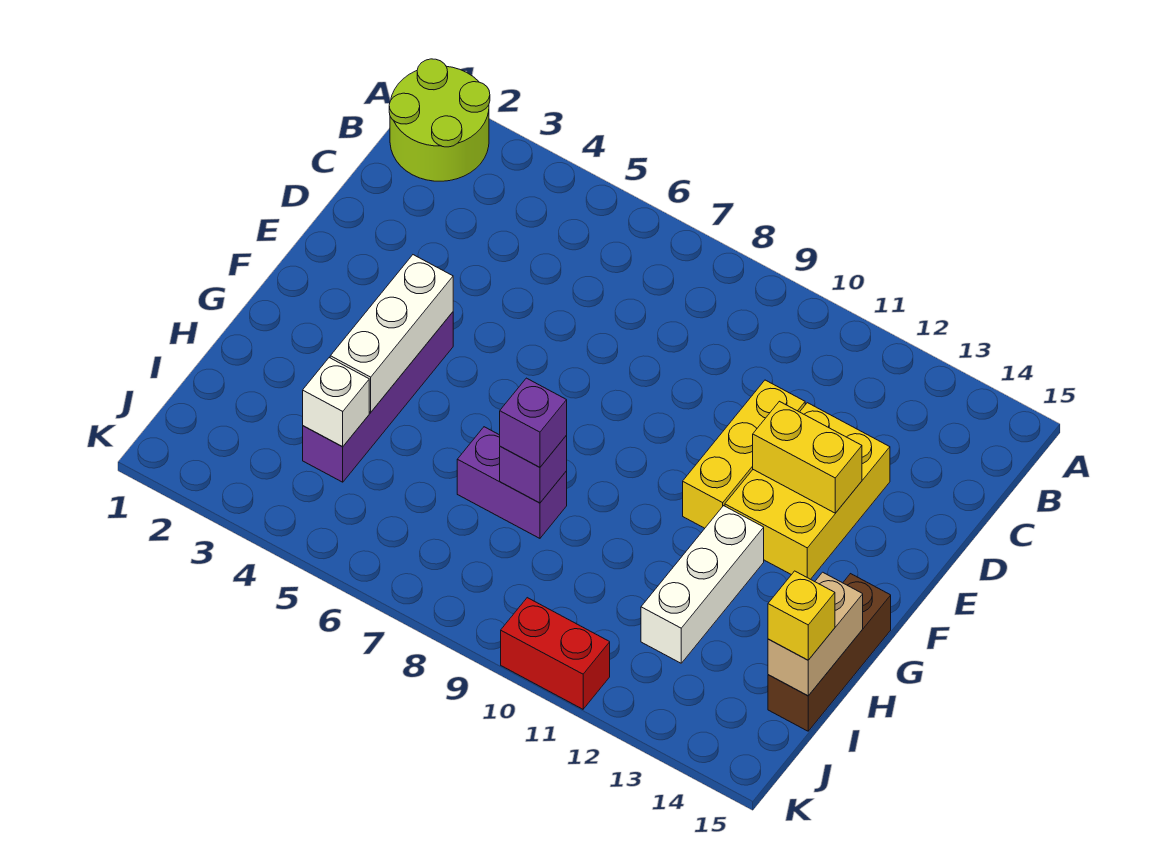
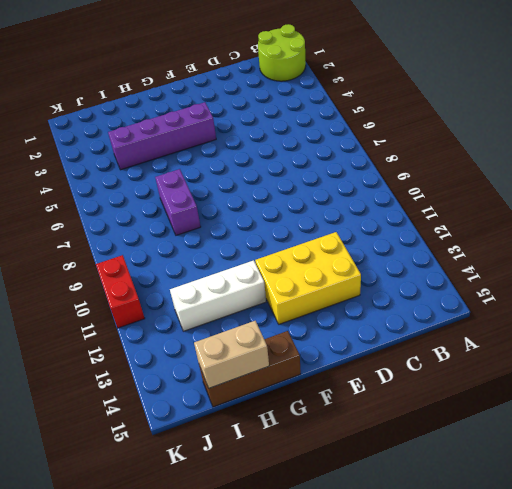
none -> yellow brick D11:F11 level 1
none -> yellow brick E12:E13 level 2
none -> white brick F4:H4 level 2

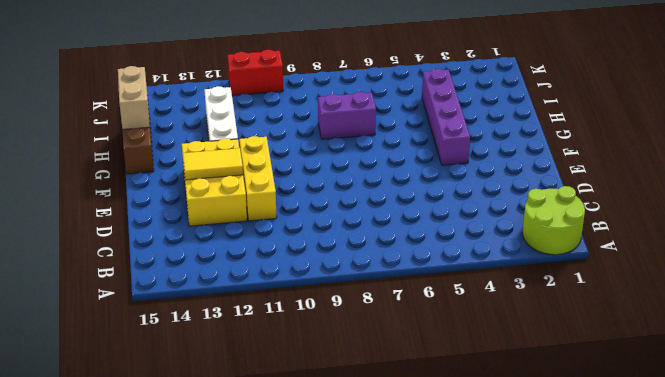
yellow tile E12:E13 level 2 -> yellow brick E12:E13 level 2
none -> white brick F4:H4 level 2
none -> purple brick H8 level 2
none -> white brick I4 level 2

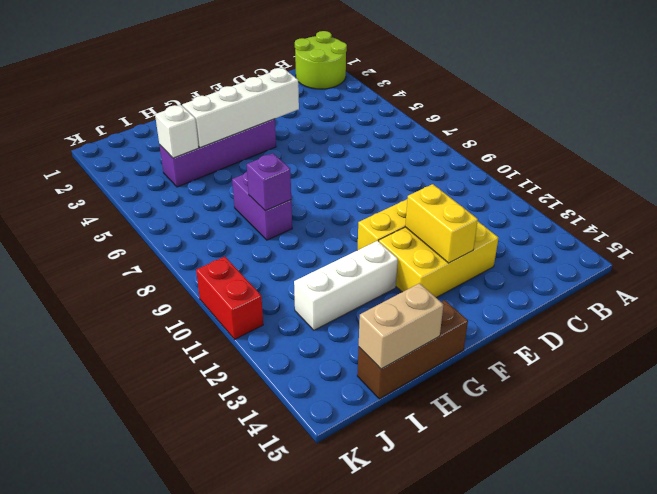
white brick E4:H4 level 2 -> white brick F4:H4 level 2
none -> purple brick H8 level 3
none -> yellow brick I15 level 3

